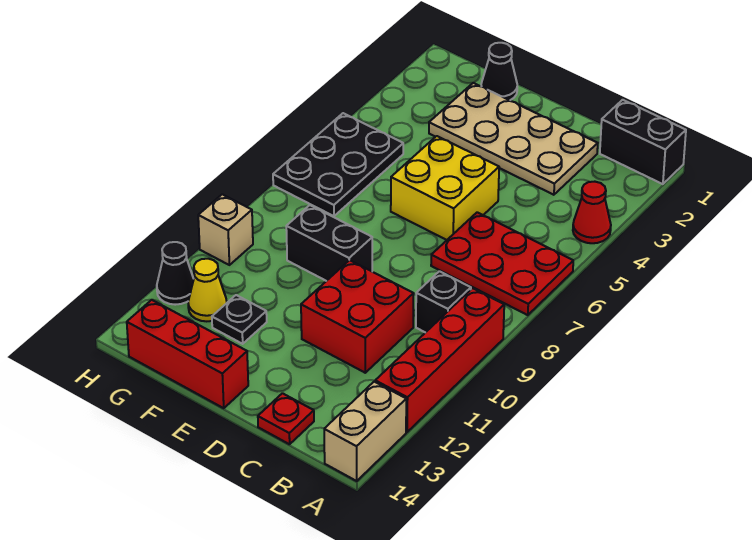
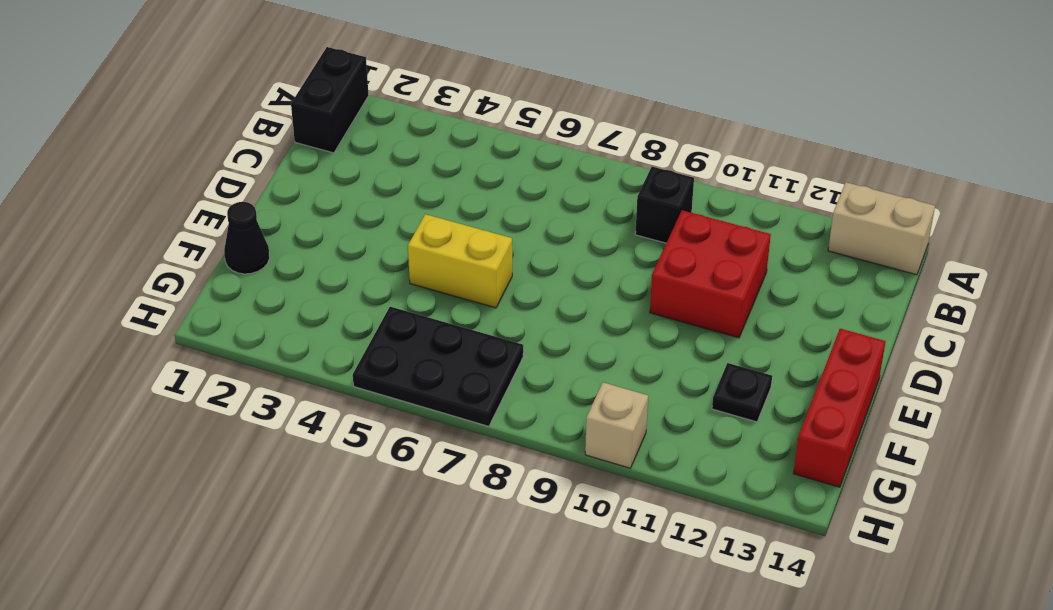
yellow brick E5:E6 level 1 -> yellow brick D5:E6 level 1
none -> red cone A4 level 1
none -> red plate A6:C7 level 1
none -> red brick A9:A12 level 1

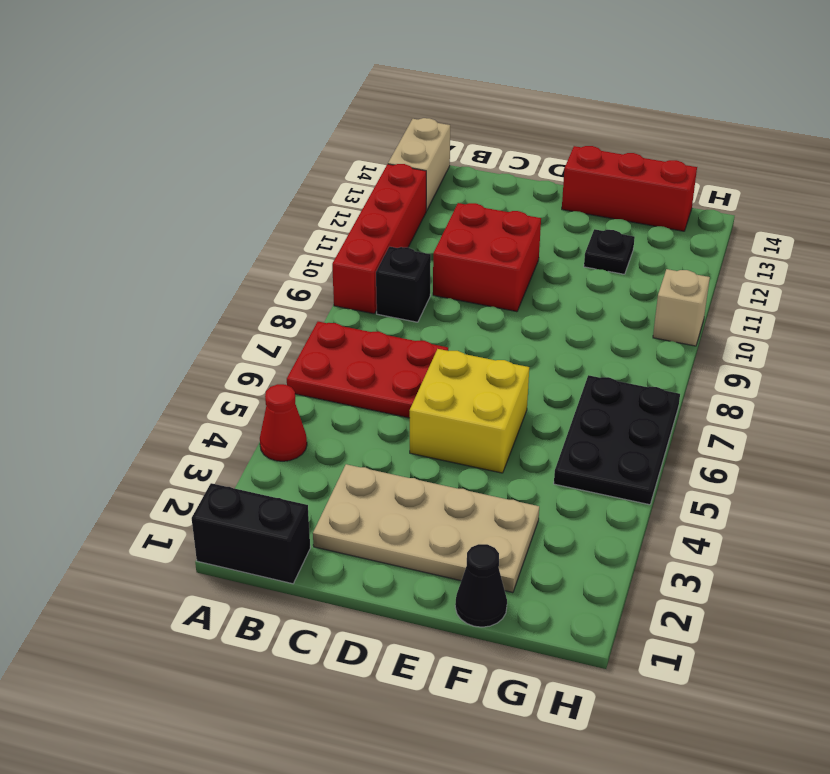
none -> red plate C14 level 1
none -> black brick E9:F9 level 1
none -> yellow cone G12 level 1

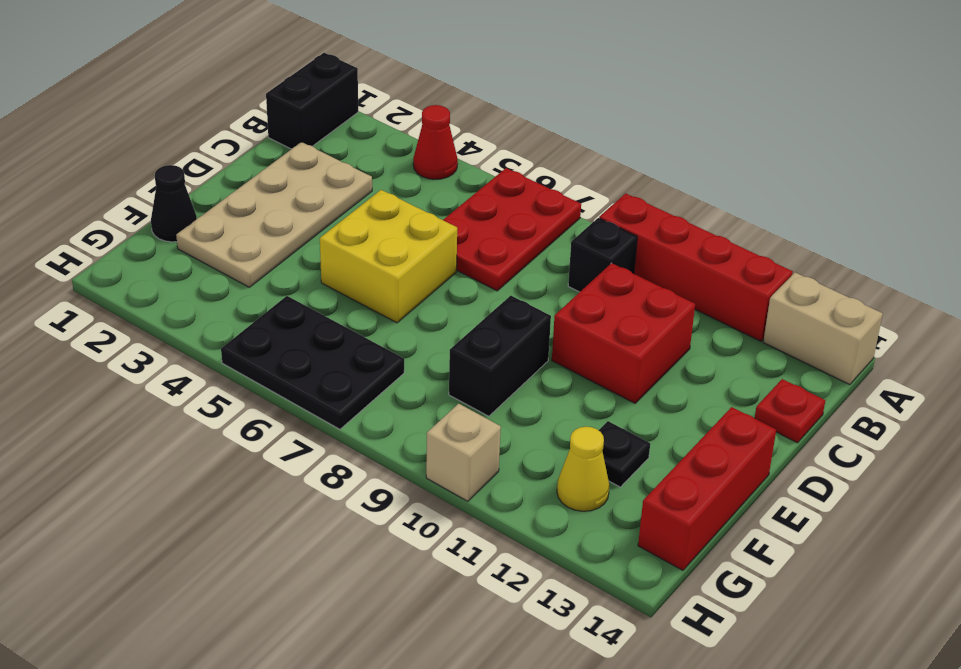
none -> black cone H12 level 1

